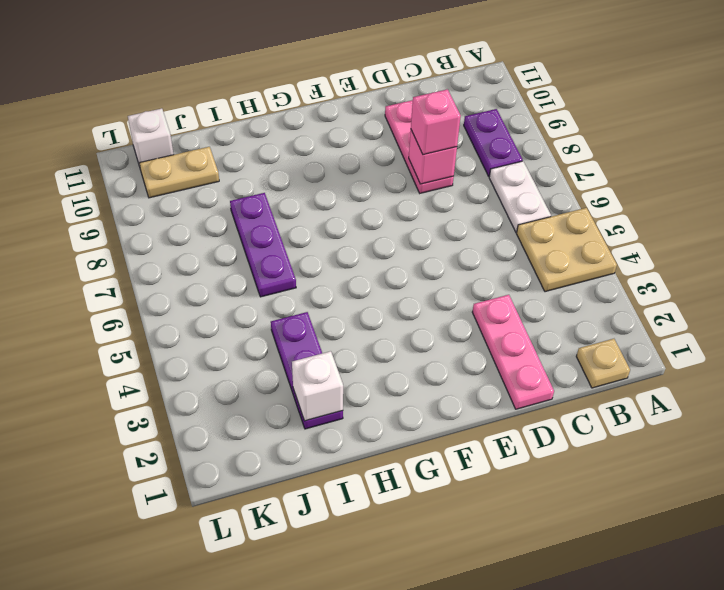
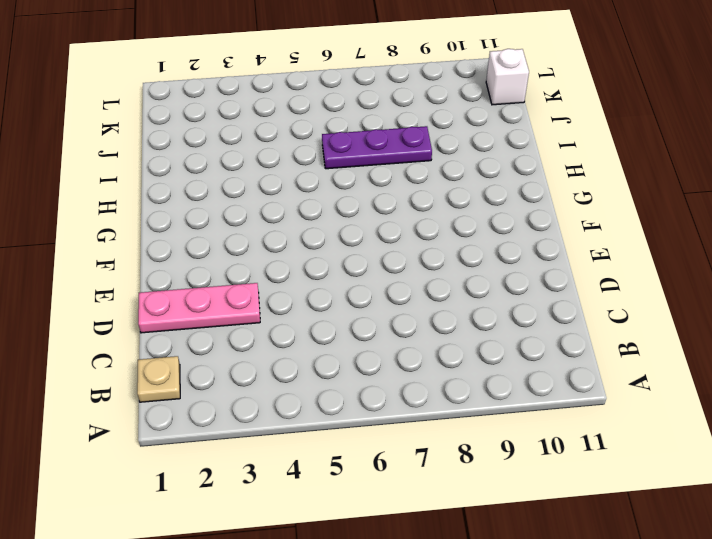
none -> tan plate A4:B5 level 1
none -> white plate B6:B7 level 1
none -> purple plate B8:B9 level 1

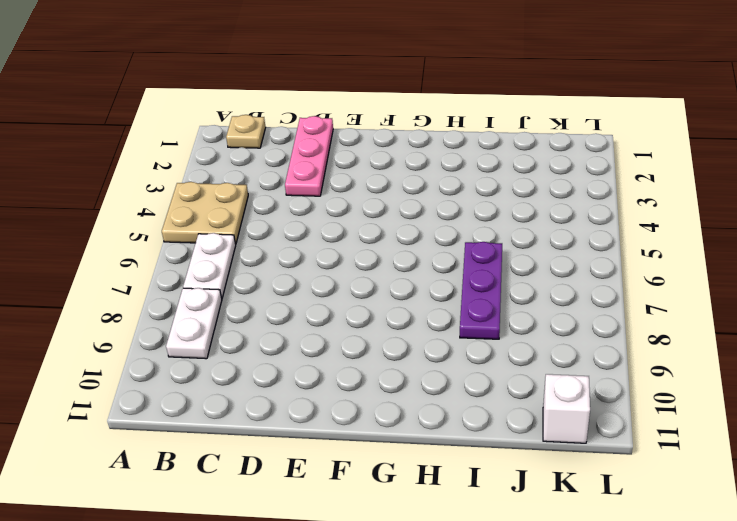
white plate B8:B9 level 1 -> purple plate B8:B9 level 1
none -> pink plate D8:D10 level 1
none -> purple plate I2:I4 level 1
none -> tan plate J10:K10 level 1

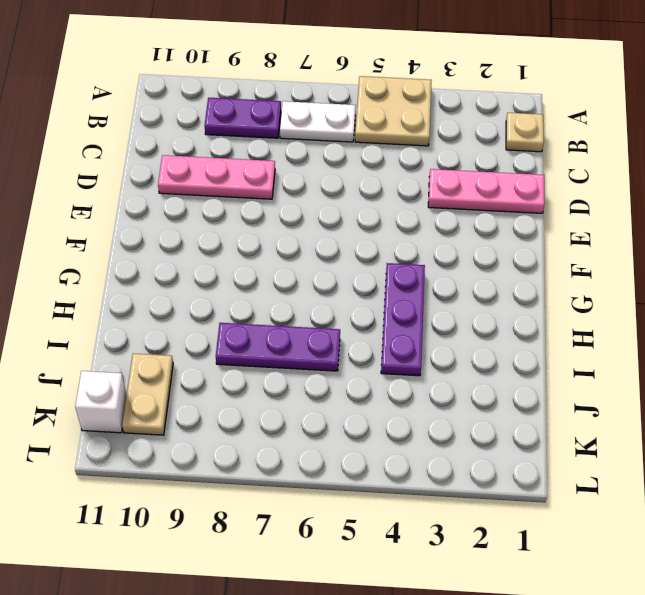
purple plate G4:I4 level 1 -> purple plate I2:I4 level 1
none -> pink brick D8 level 2
none -> white brick I2 level 2
none -> pink brick D8 level 3

